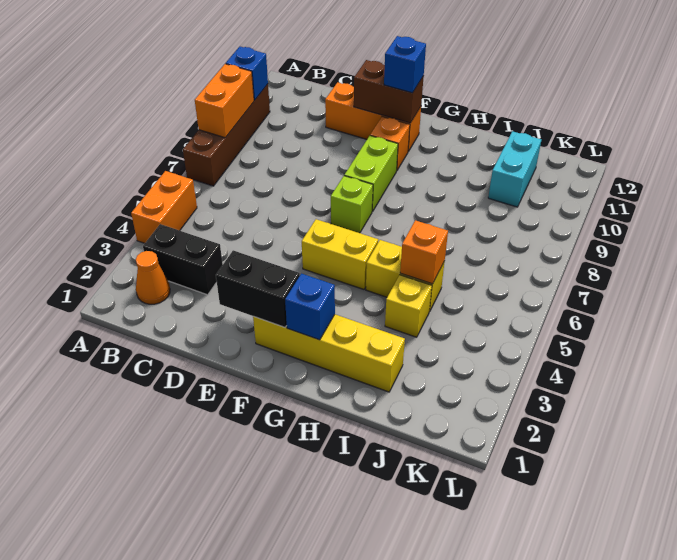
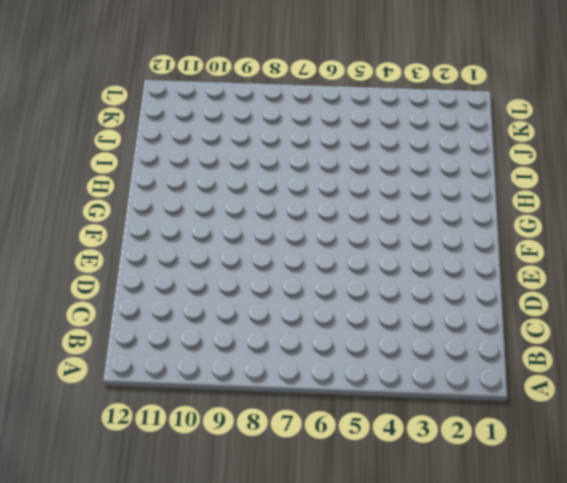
none -> orange brick A4:A5 level 1
none -> brown brick A7:A10 level 1
none -> orange cone B2 level 1

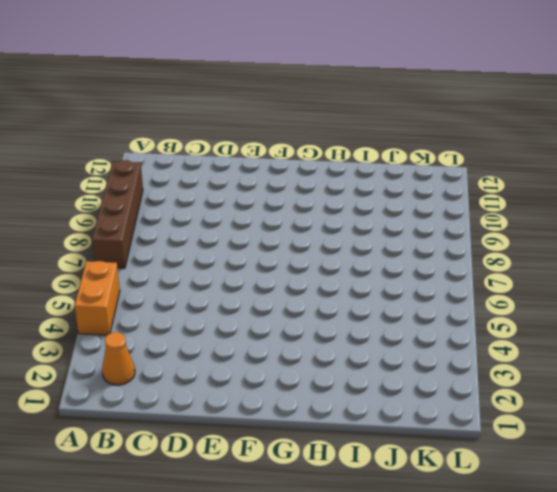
none -> black brick B3:C3 level 1
none -> orange brick D11:F11 level 1
none -> yellow brick F2:I2 level 1

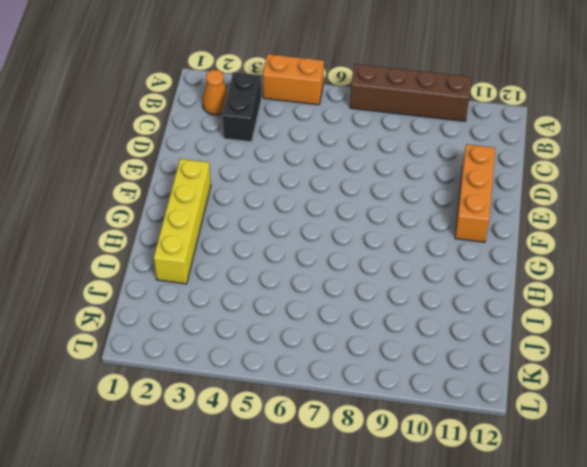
none -> yellow brick F5:G5 level 1
none -> lime brick F7 level 1
none -> lime brick F8:F9 level 1

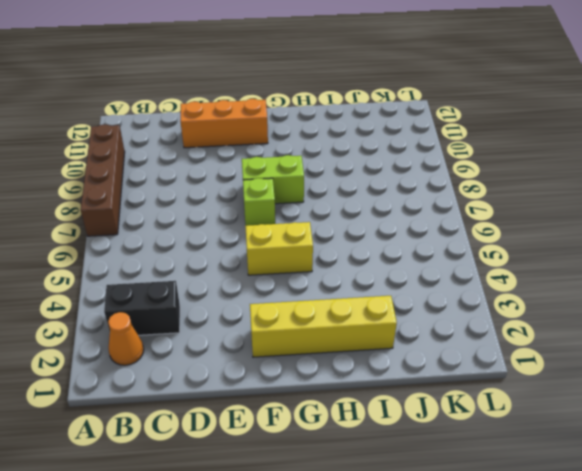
lime brick F8:G8 level 1 -> lime brick F8:F9 level 1
none -> orange brick A4:A5 level 1
none -> orange brick F10 level 1
none -> yellow brick H5:I5 level 1

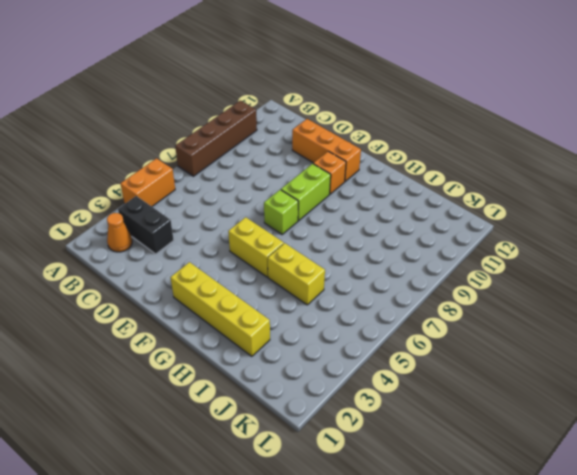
none -> yellow brick I4 level 1
none -> cyan brick J10:J11 level 1
none -> orange brick A8:A9 level 2

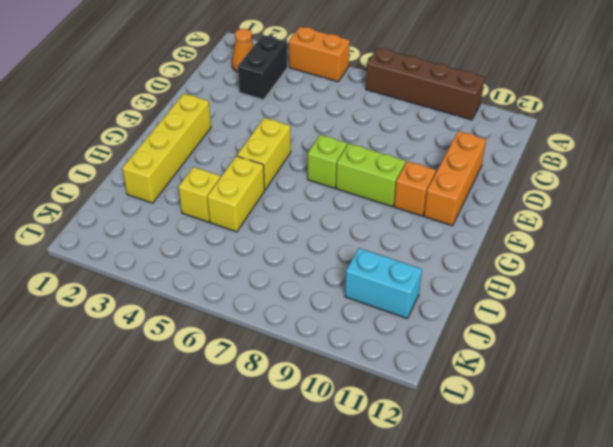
none -> orange brick A8:A9 level 2
none -> blue brick A10 level 2
none -> black brick E2:F2 level 2

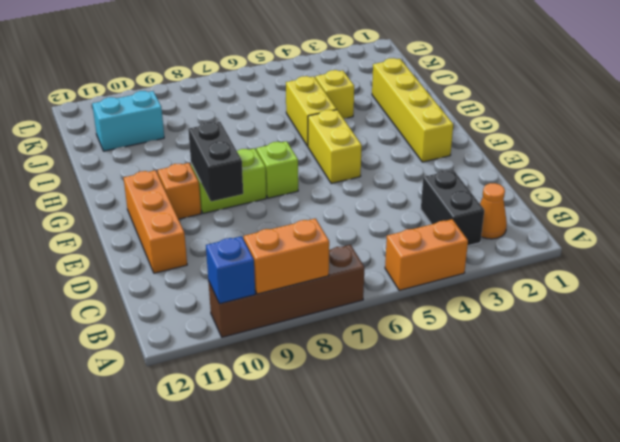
black brick E9:F9 level 2 -> black brick E2:F2 level 2
none -> brown brick E11:F11 level 2
none -> blue brick G2 level 2
none -> orange brick I5 level 2

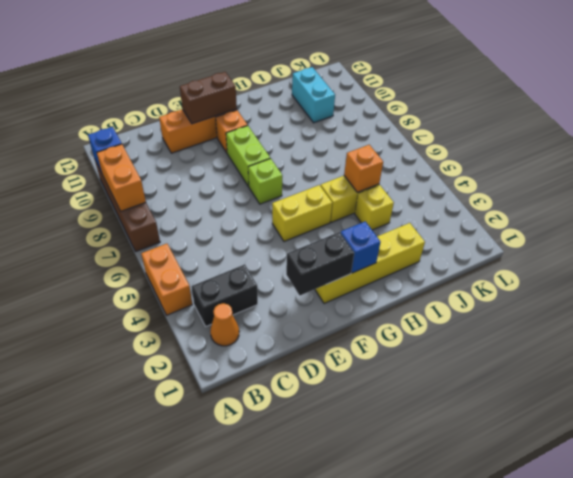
none -> blue brick F11 level 3

